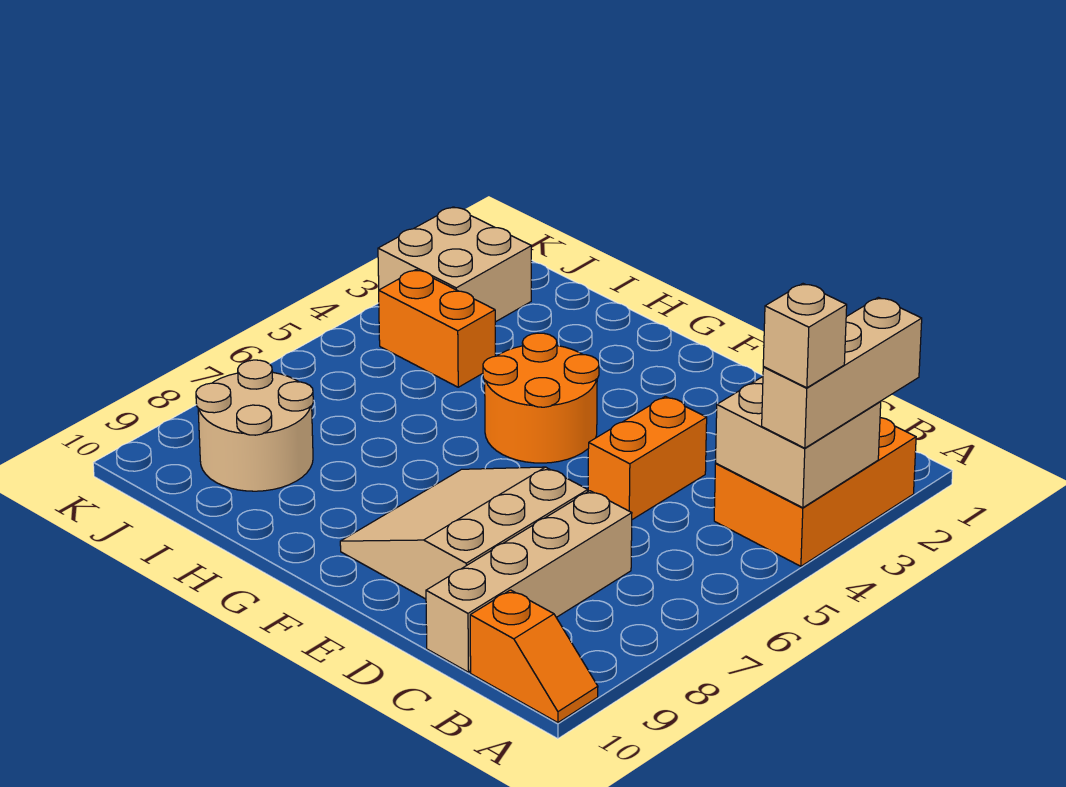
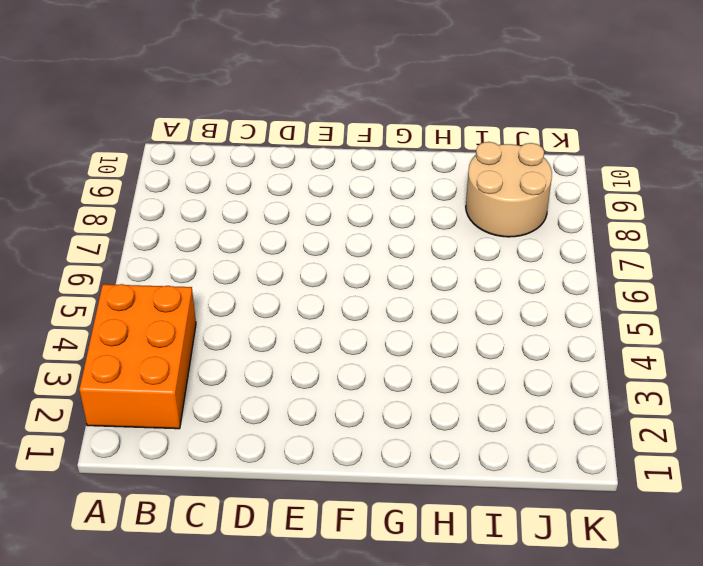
none -> orange slope A10:B10 level 1 top B
none -> tan brick C7:C10 level 1
none -> orange brick D4:D5 level 1

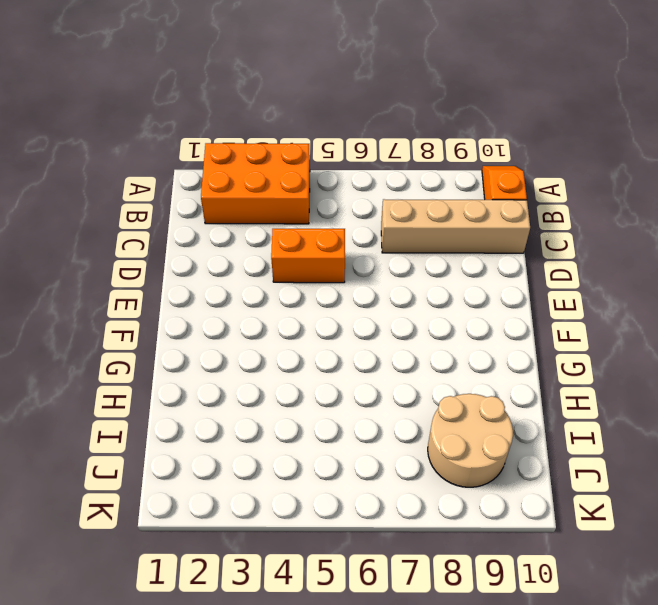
none -> tan slope D7:F9 level 1 top D
none -> orange round brick F4:G5 level 1
none -> orange brick I4:J4 level 1

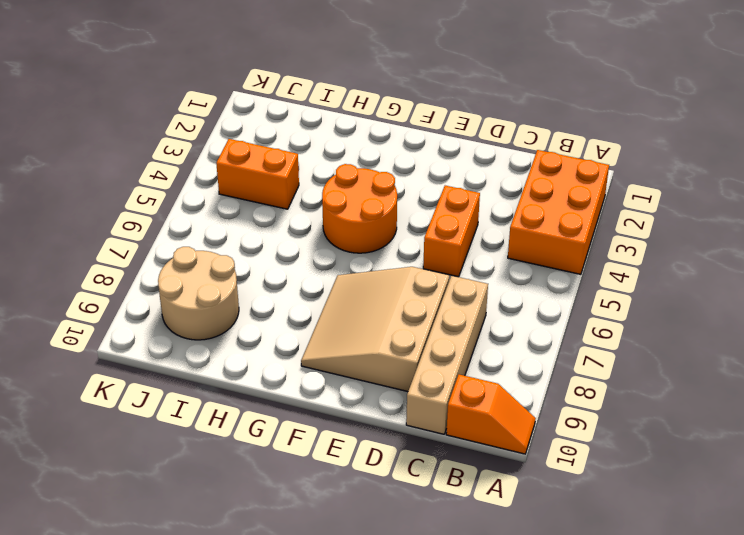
none -> tan brick J2:K3 level 1
none -> tan brick A3:B4 level 2
none -> tan brick A2:A4 level 3

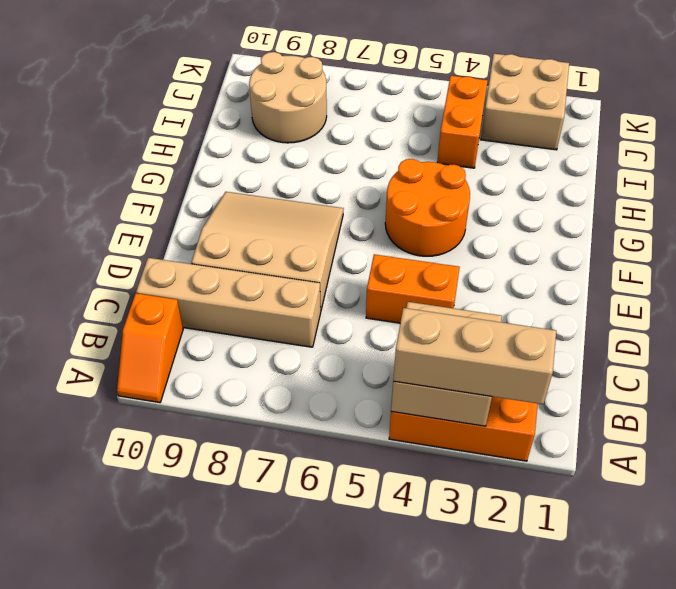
none -> tan brick A4 level 4

